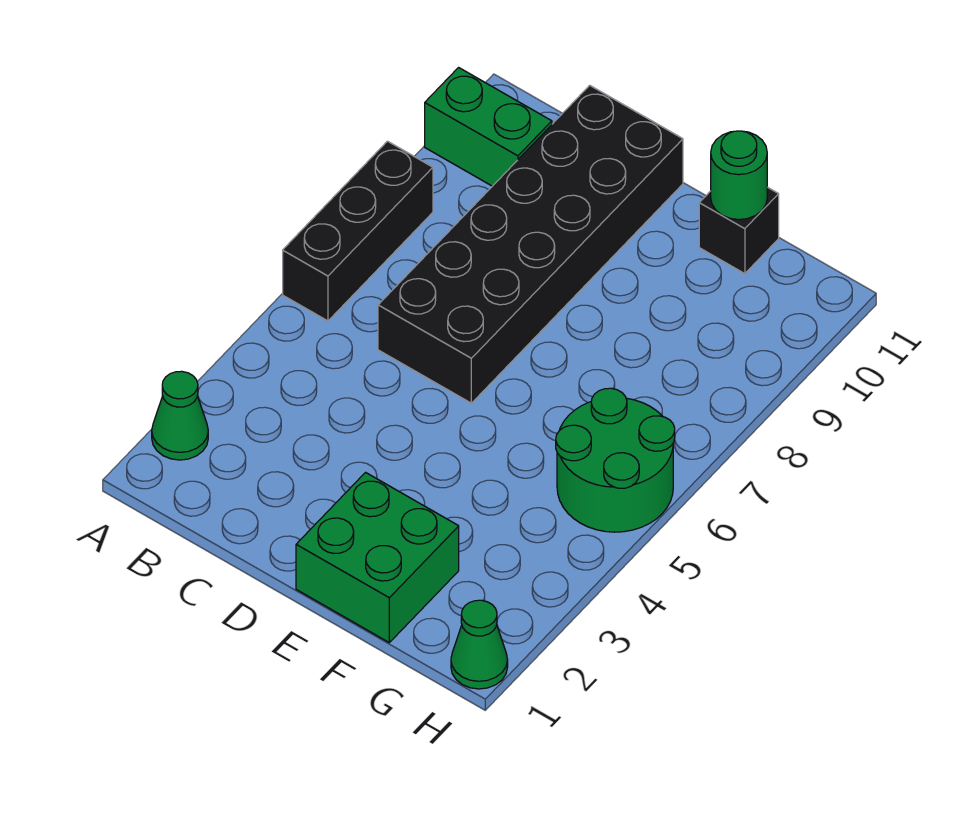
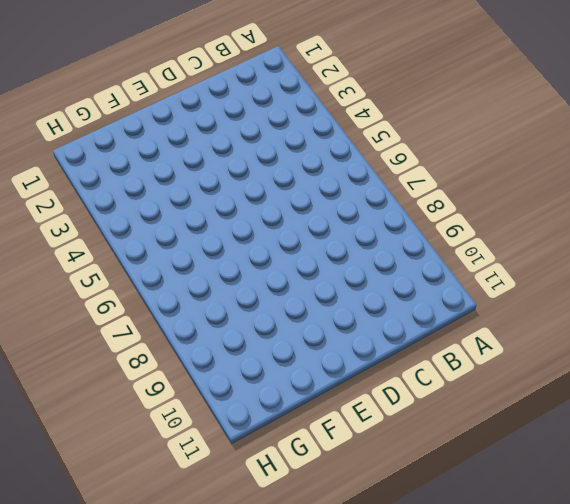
none -> green cone A2 level 1
none -> black brick A6:A8 level 1

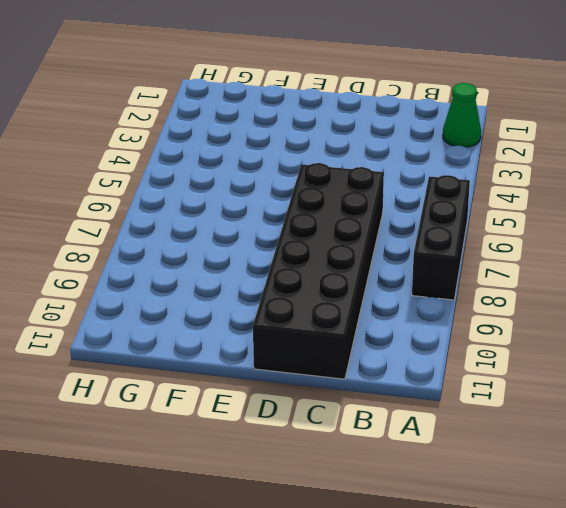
none -> green brick A10:B10 level 1
none -> green brick E1:F2 level 1

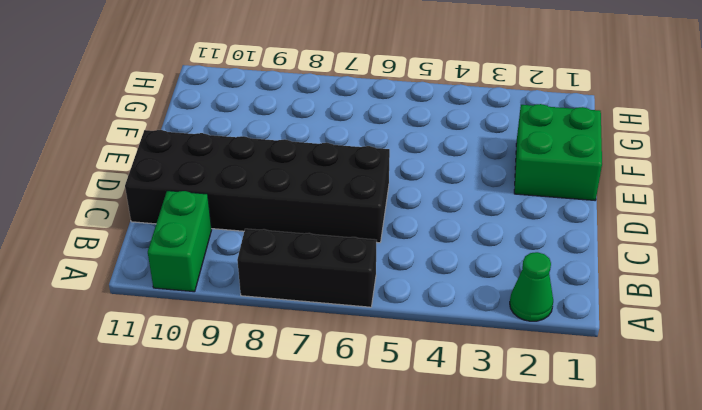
none -> black brick F11 level 1
none -> green round brick G5:H6 level 1

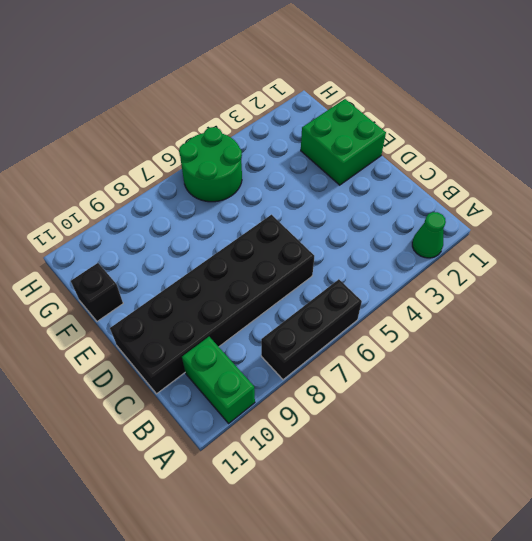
none -> green cone H1 level 1
none -> green round brick F11 level 2

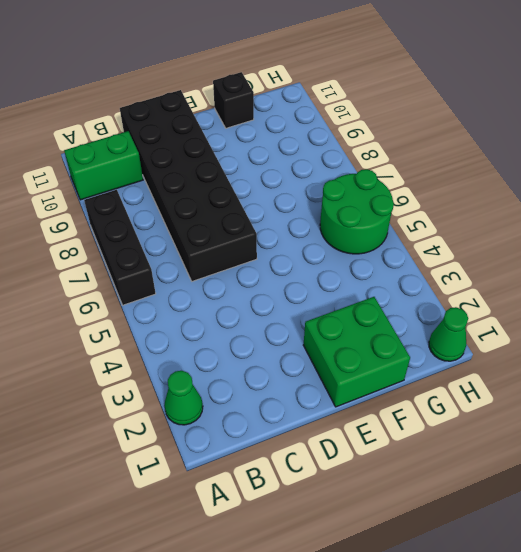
none -> green round brick F11 level 2

